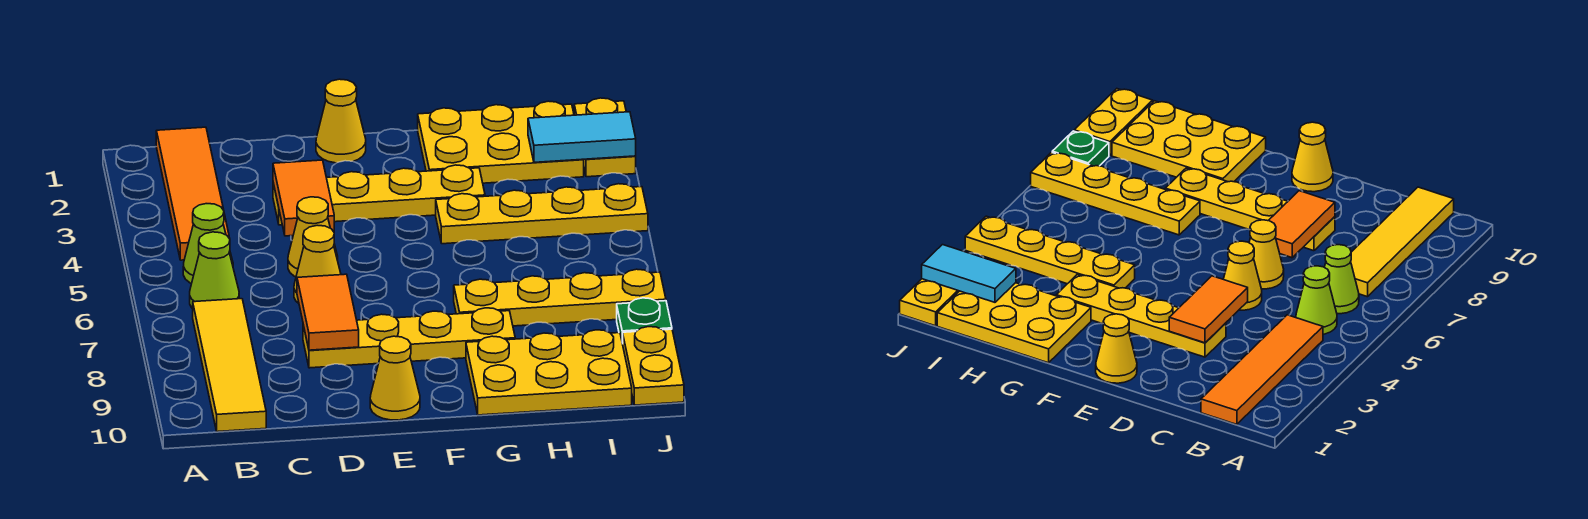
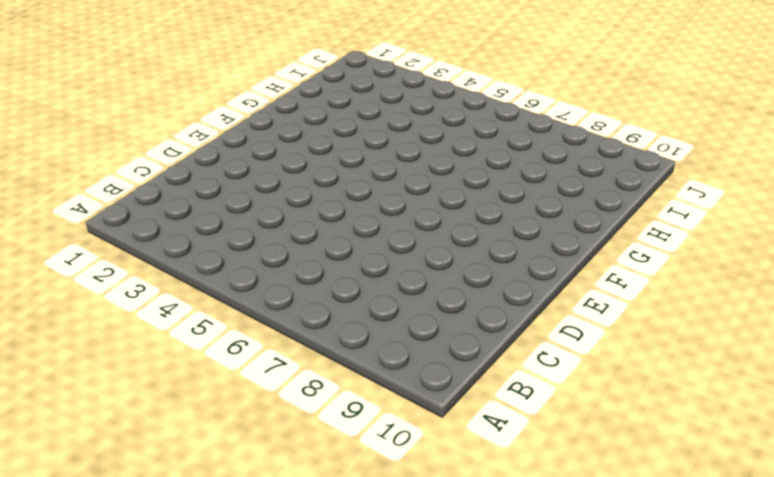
none -> orange tile B1:B4 level 1
none -> lime cone B5 level 1
none -> lime cone B6 level 1

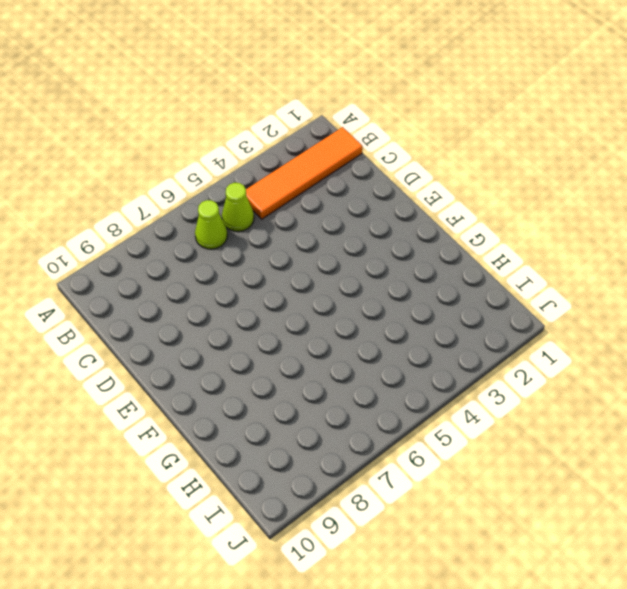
none -> yellow tile B7:B10 level 1
none -> yellow plate D3:G3 level 1
none -> yellow cone D5 level 1

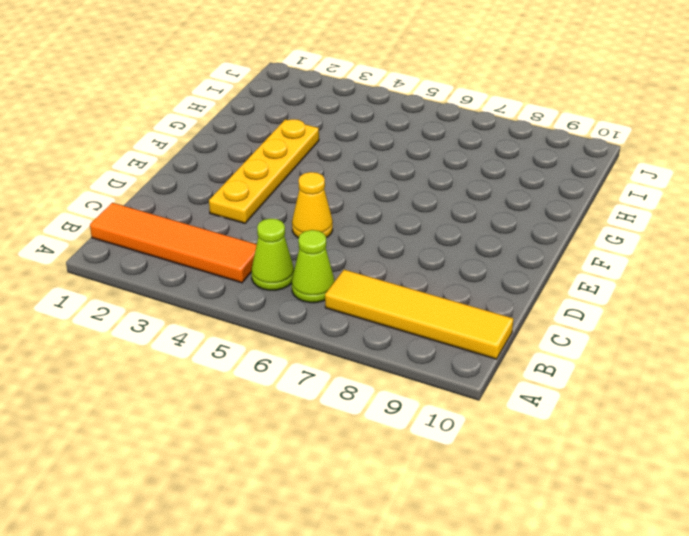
none -> yellow cone D6 level 1
none -> yellow plate D8:G8 level 1
none -> yellow cone E1 level 1

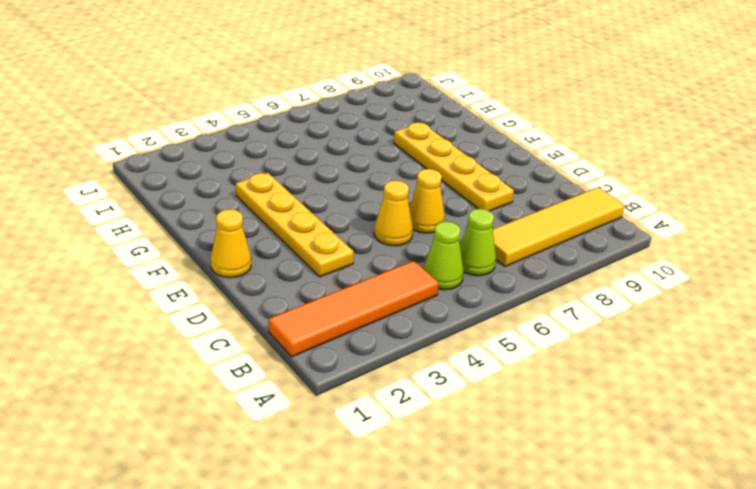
none -> yellow cone E10 level 1
none -> yellow plate G1:I2 level 1
none -> yellow plate G4:J4 level 1

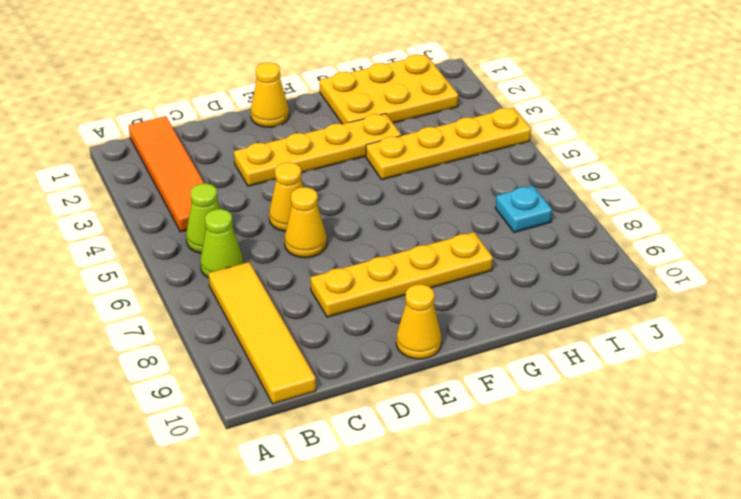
cyan plate I7 level 1 -> yellow plate G7:J7 level 1
none -> yellow plate G9:I10 level 1
none -> yellow plate J1:J2 level 1
none -> green plate J8 level 1

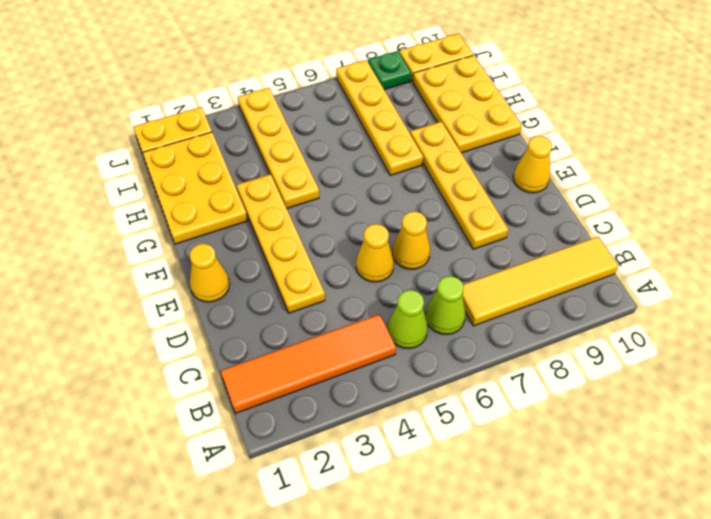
none -> orange tile D3:D4 level 2
none -> orange tile D7:D8 level 2
none -> cyan tile I2:J2 level 2

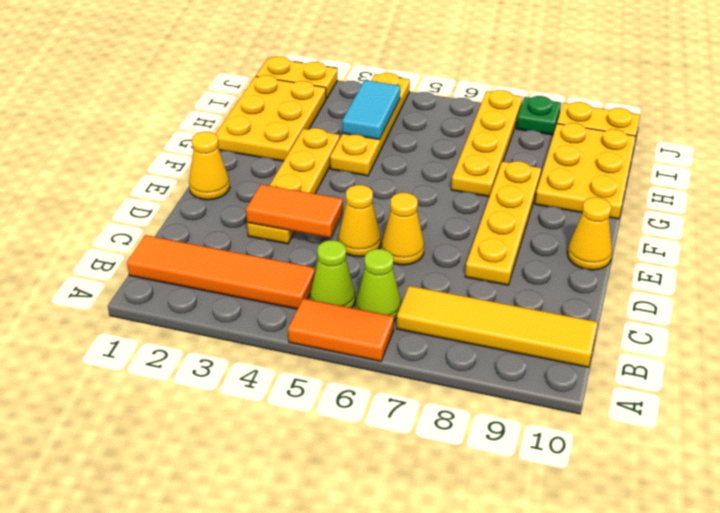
orange tile A5:A6 level 1 -> orange tile D7:D8 level 2
cyan tile H4:I4 level 2 -> cyan tile I2:J2 level 2

